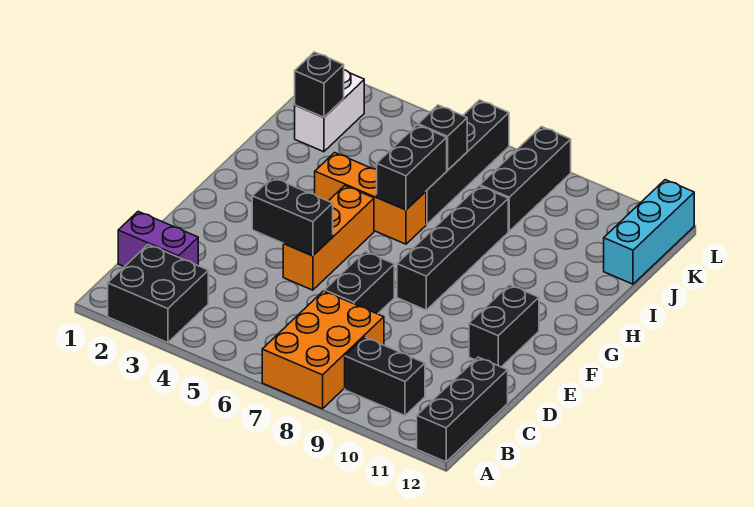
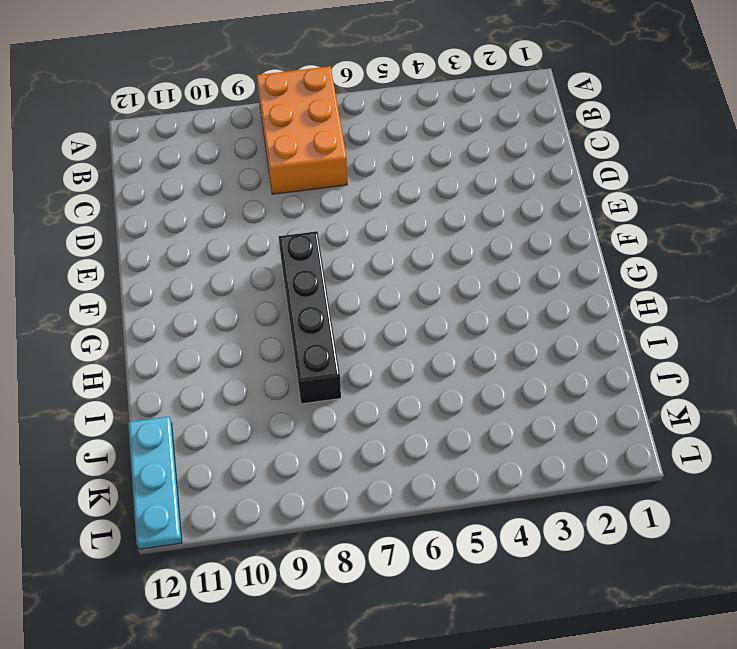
cyan plate J12:L12 level 1 -> cyan brick J12:L12 level 1
none -> black brick A2:B3 level 1
none -> black brick A12:C12 level 1
none -> black brick B9:B10 level 1

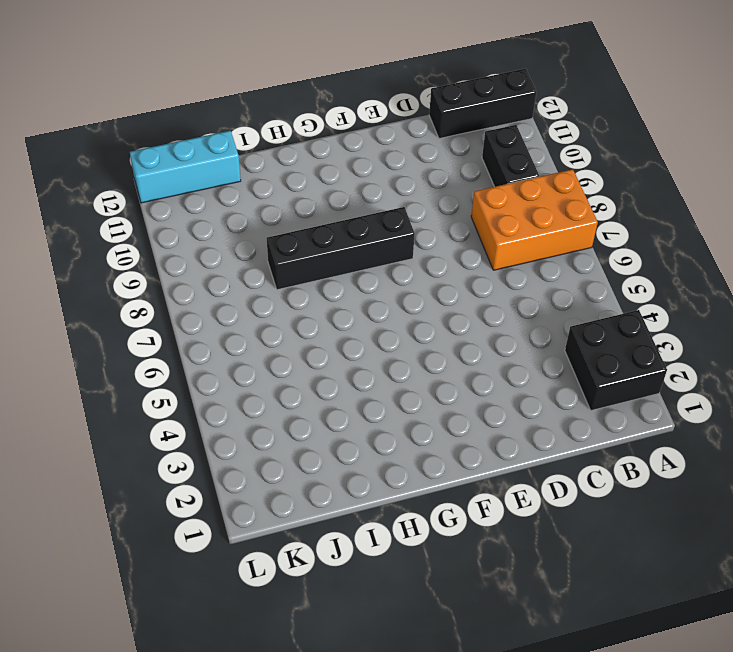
none -> purple brick C1:C2 level 1
none -> black brick D7:E7 level 1
none -> orange brick E5:G5 level 1

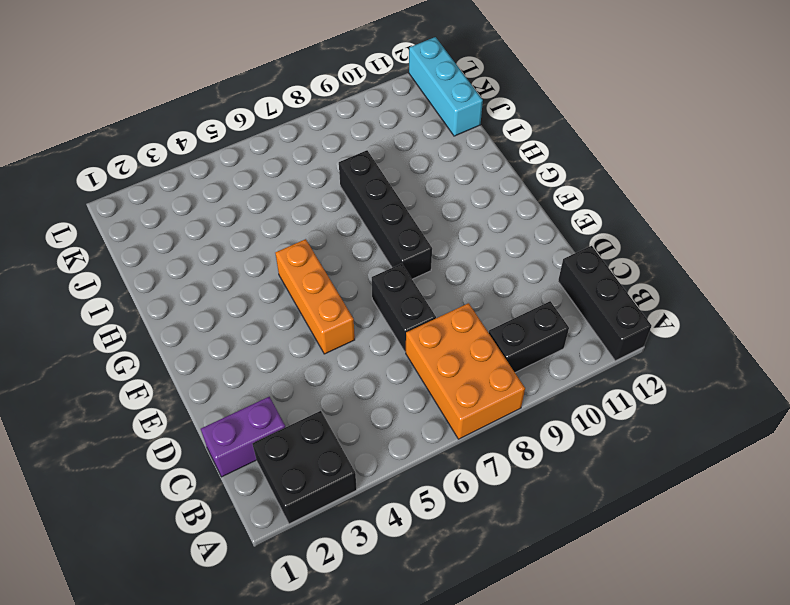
none -> black brick E11:F11 level 1
none -> orange brick H4:H6 level 1
none -> black brick I6:L6 level 1

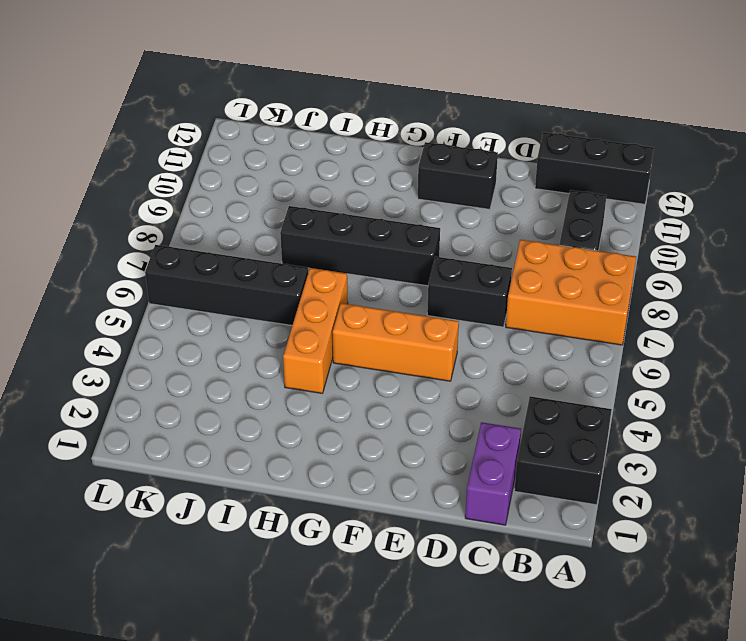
none -> white brick J2:K2 level 1
none -> black brick J8:L8 level 1
none -> cyan brick J12:L12 level 1

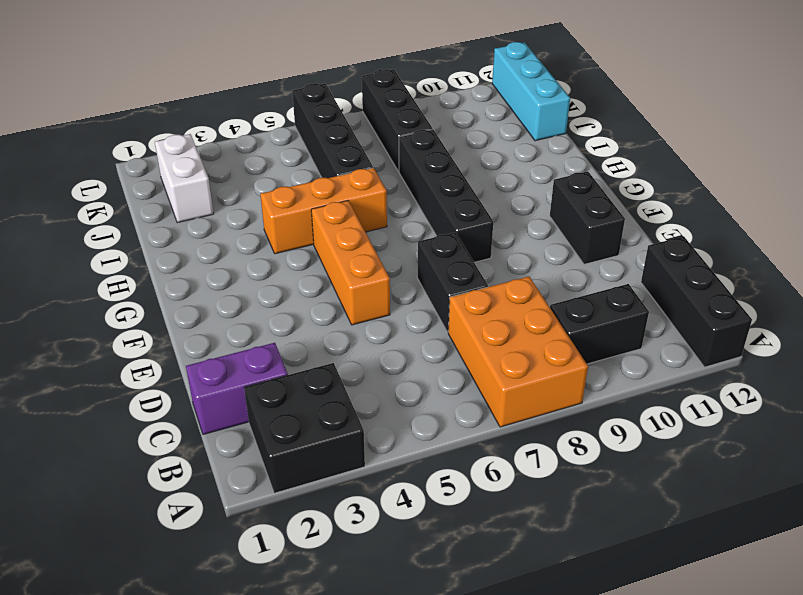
none -> black brick E4:E5 level 2
none -> black brick H6:I6 level 2
none -> black brick J2 level 2

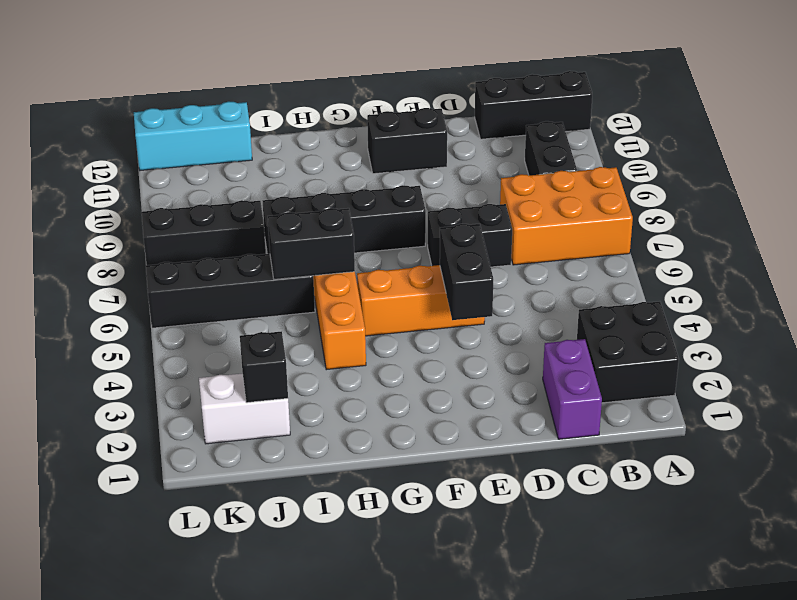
none -> black brick J6 level 2

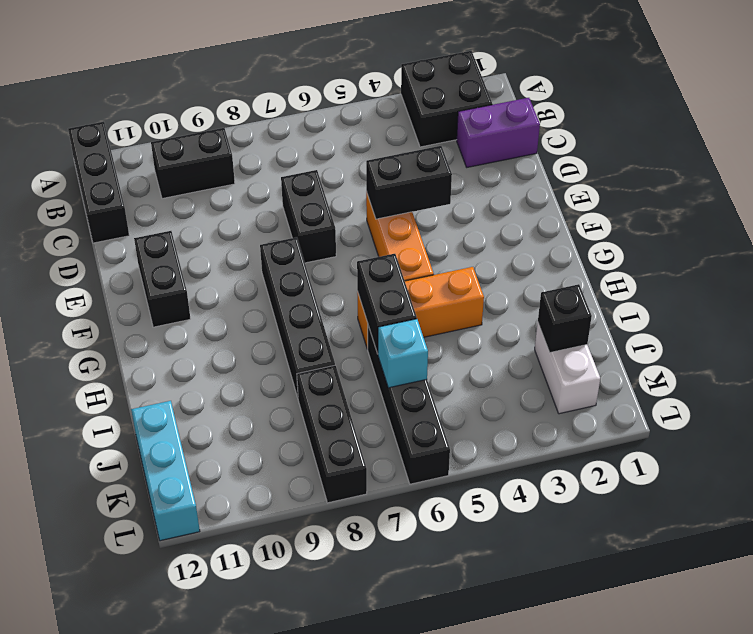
cyan brick J6 level 2 -> black brick J6 level 2
none -> orange brick A7:C8 level 1

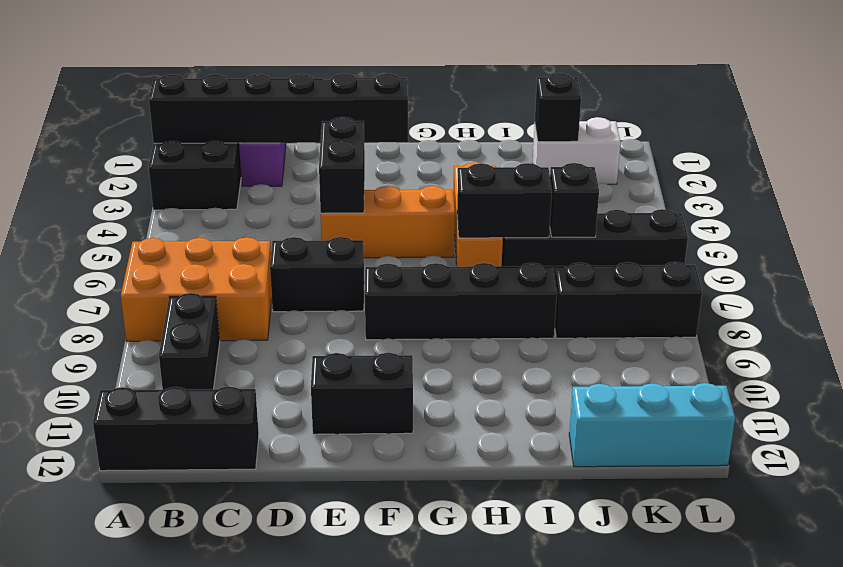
black brick A2:F2 level 2 -> none

